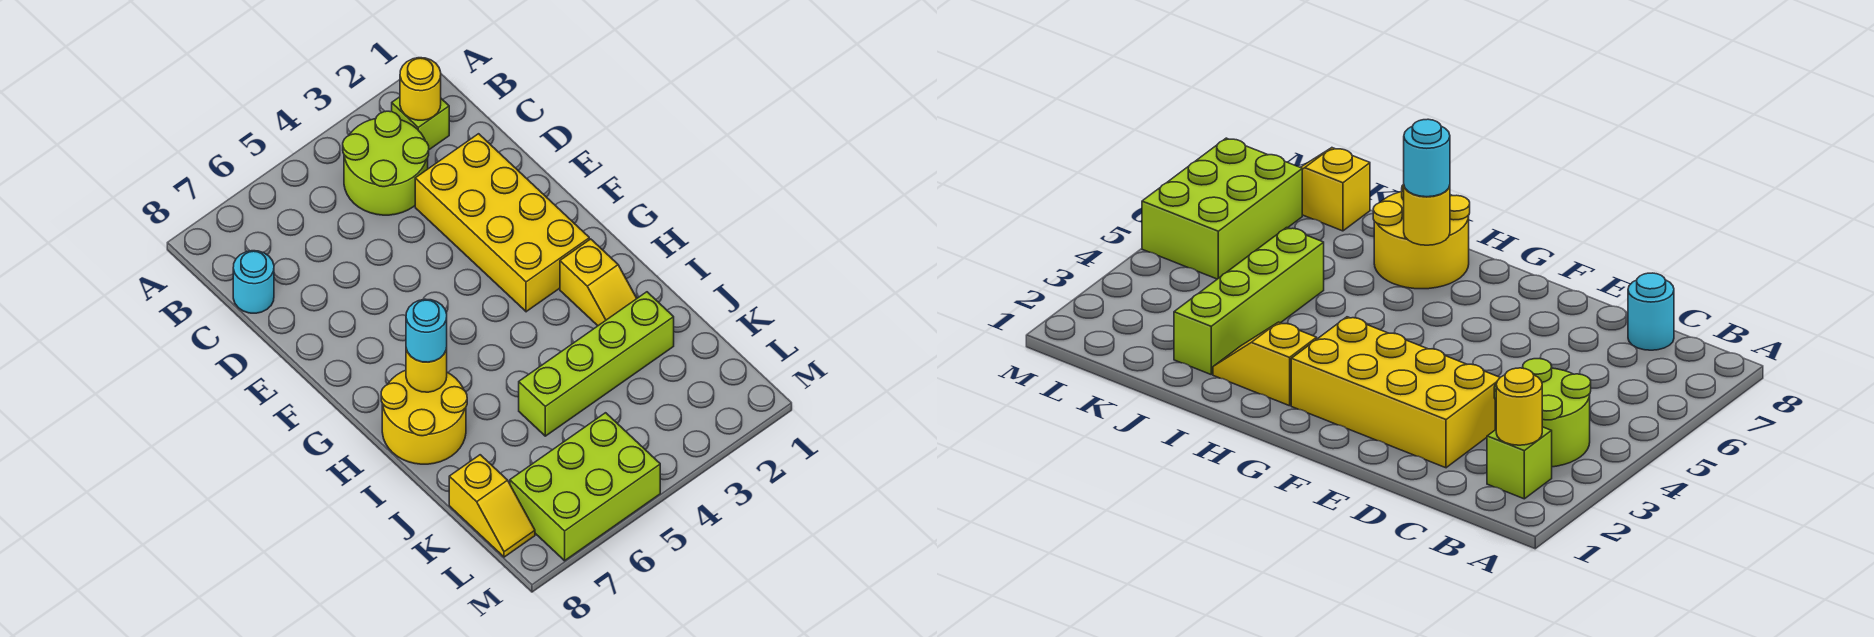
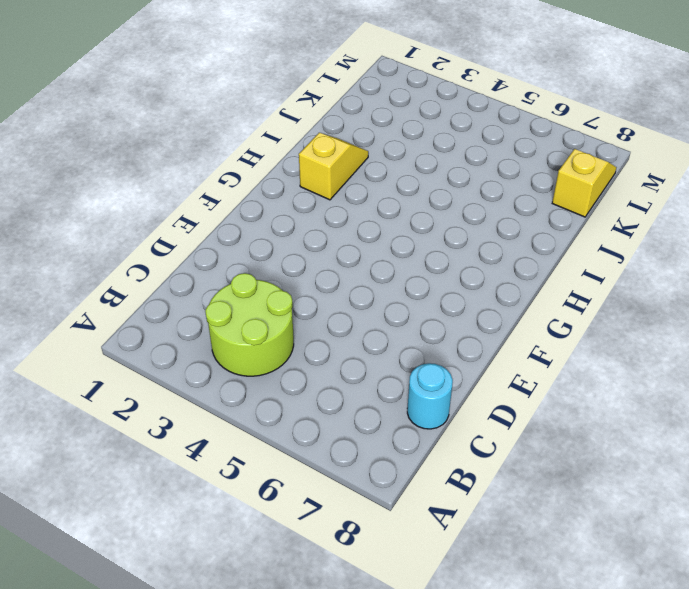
none -> lime brick B2 level 1
none -> yellow brick D2:G3 level 1
none -> yellow round brick H7:I8 level 1

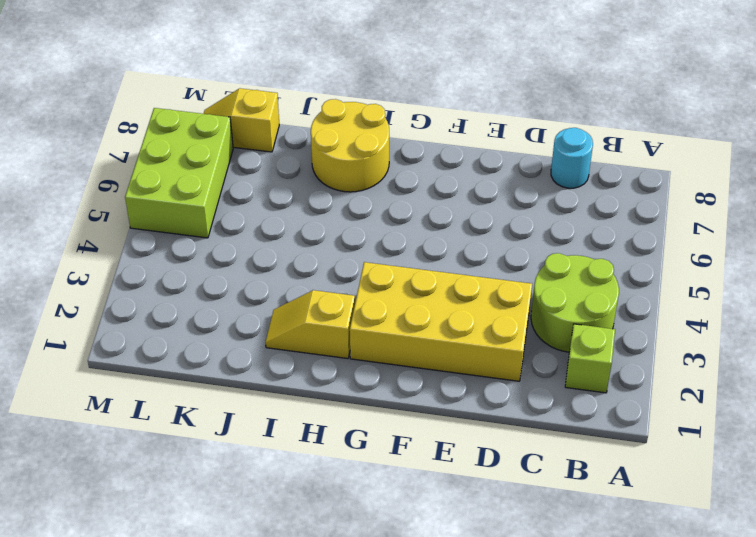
none -> lime brick J2:J5 level 1
none -> yellow round brick B2 level 2
none -> yellow round brick H7 level 2

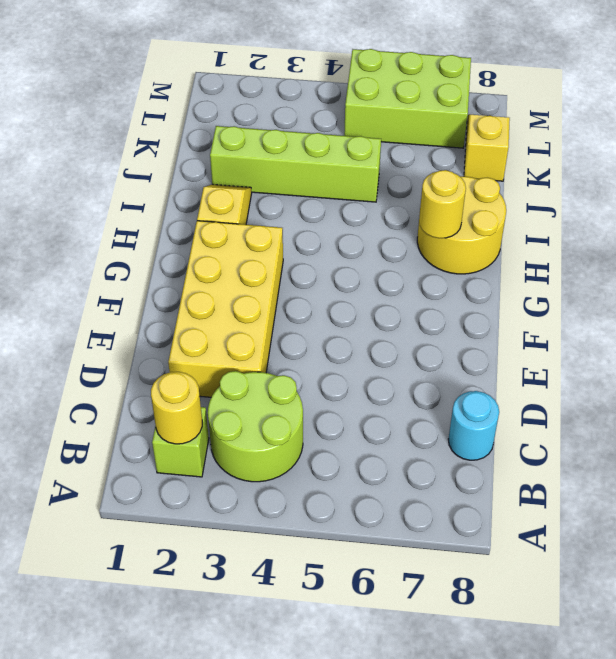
none -> cyan round brick H7 level 3

